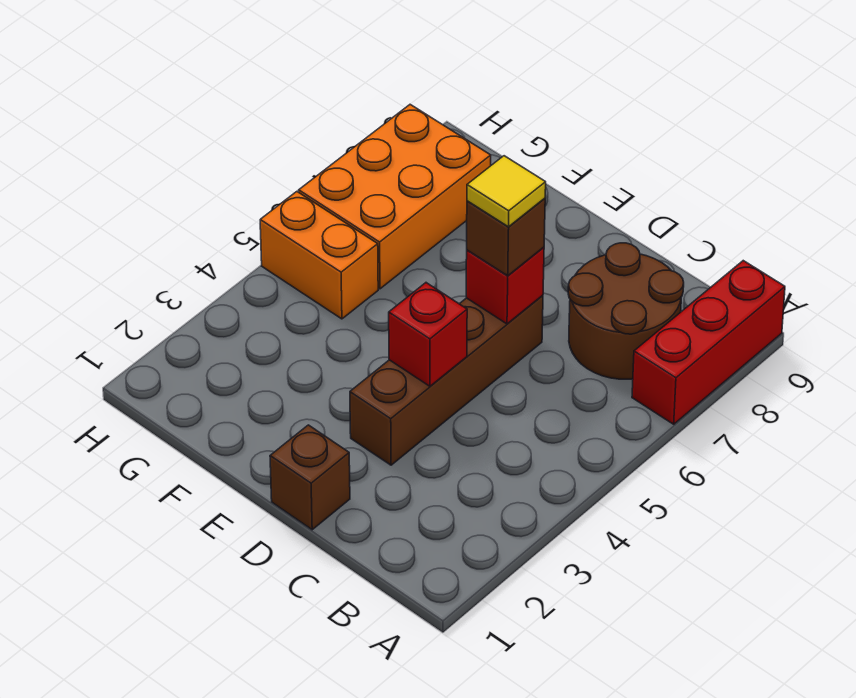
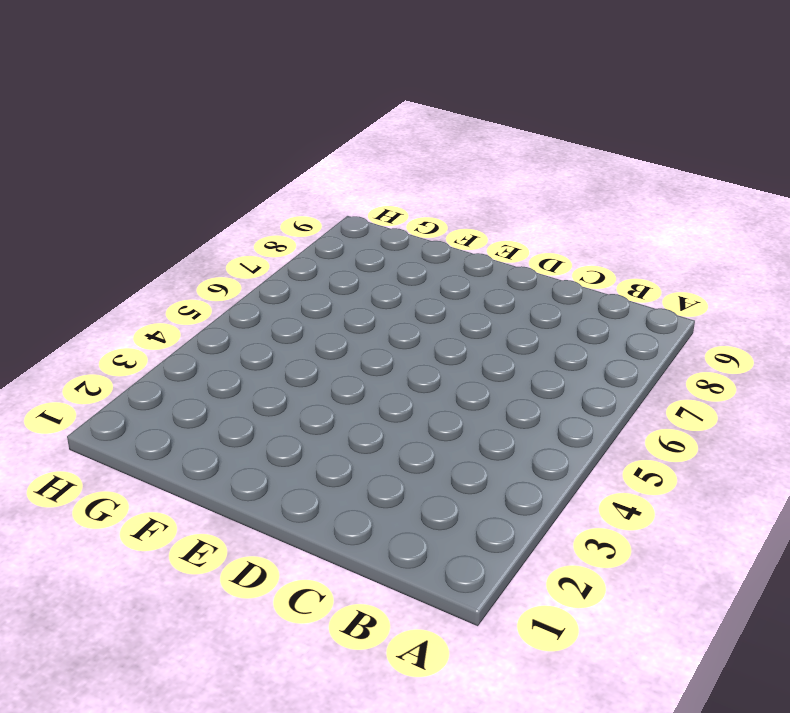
none -> red brick A7:A9 level 1
none -> brown round brick B7:C8 level 1

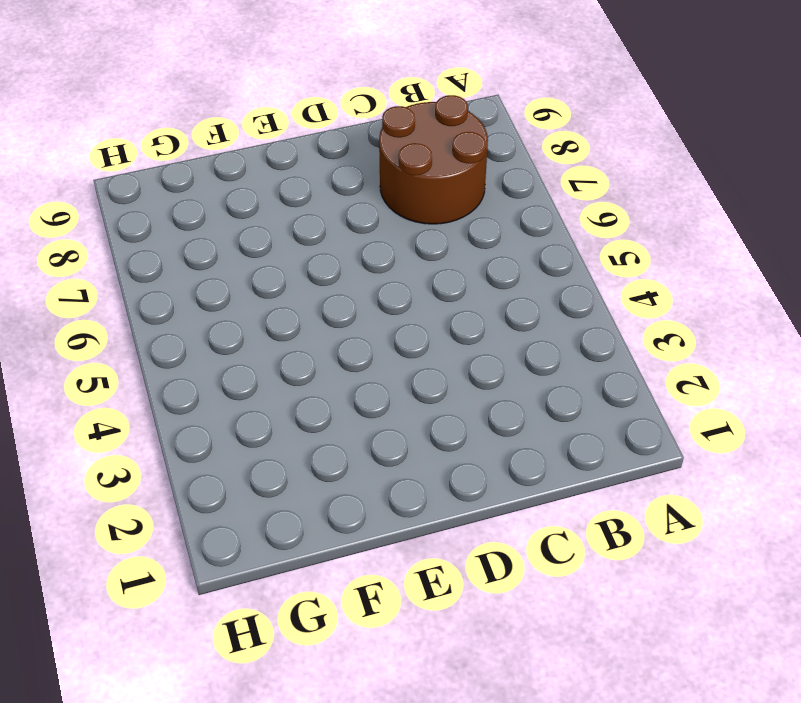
none -> red brick A7:A9 level 1
none -> brown brick D1 level 1

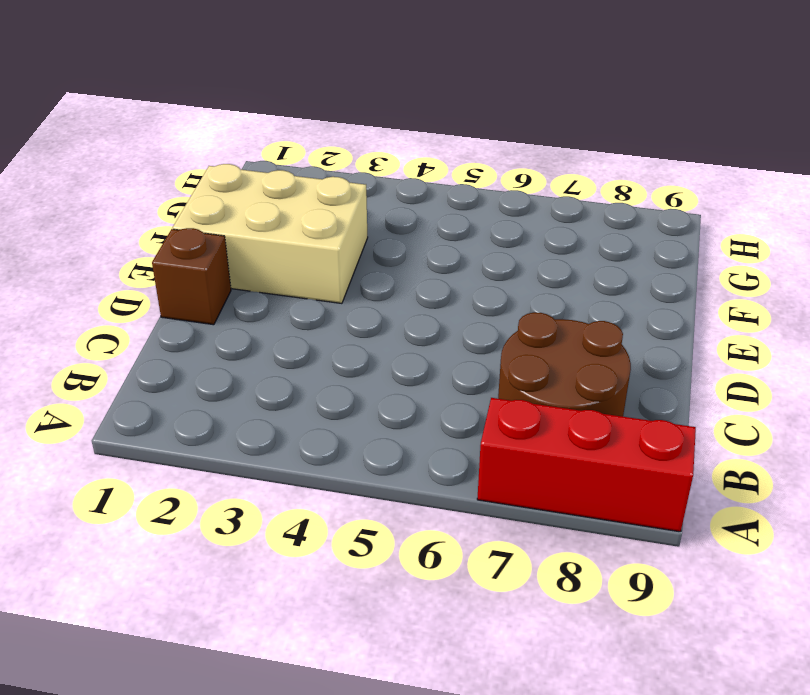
tan brick E1:F3 level 1 -> none
none -> brown brick D3:D6 level 1
none -> orange brick G5:H5 level 1

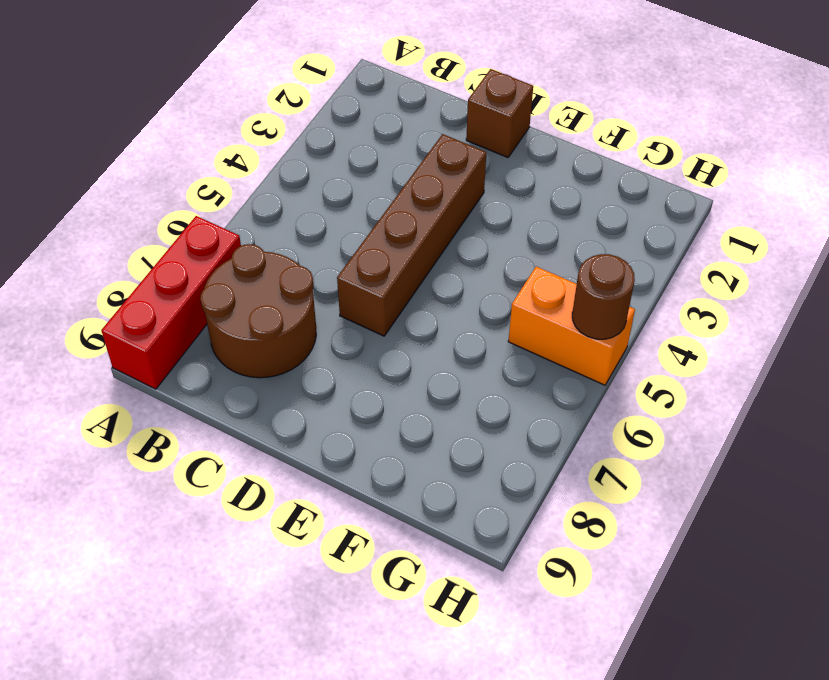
brown round brick H5 level 2 -> none
none -> orange brick G6:H8 level 1
none -> red brick D4 level 2

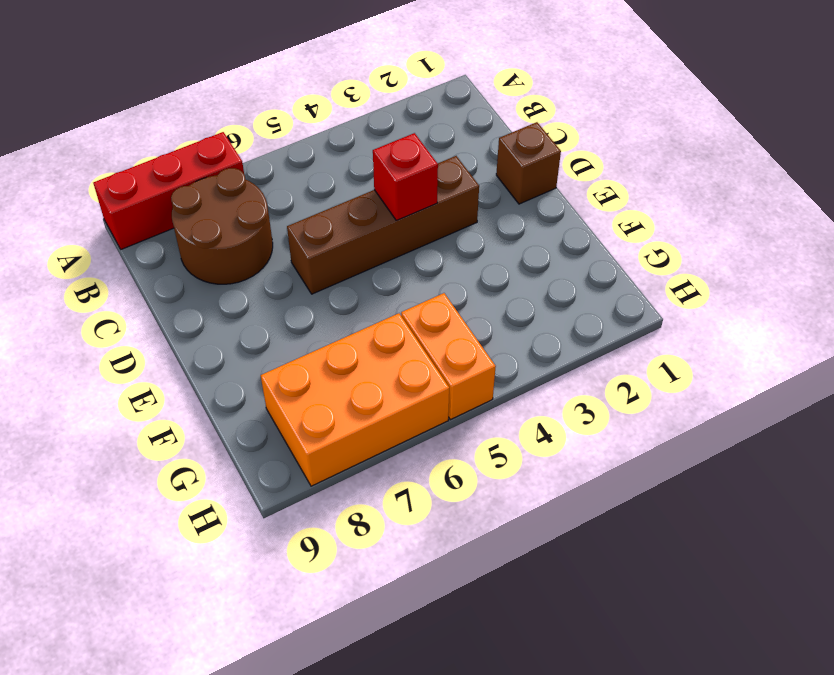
none -> red brick D6 level 2
none -> brown brick D6 level 3

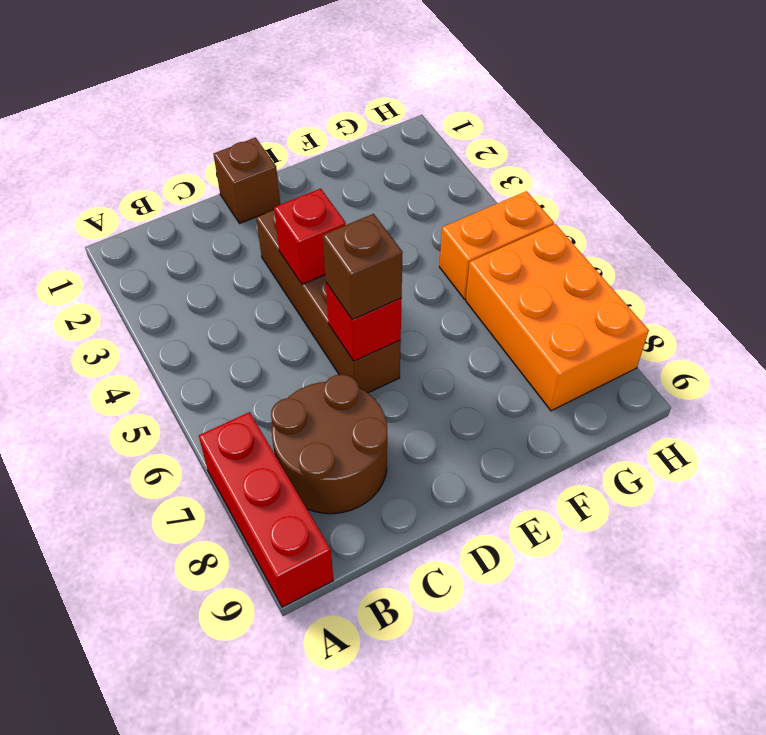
none -> yellow tile D6 level 4

